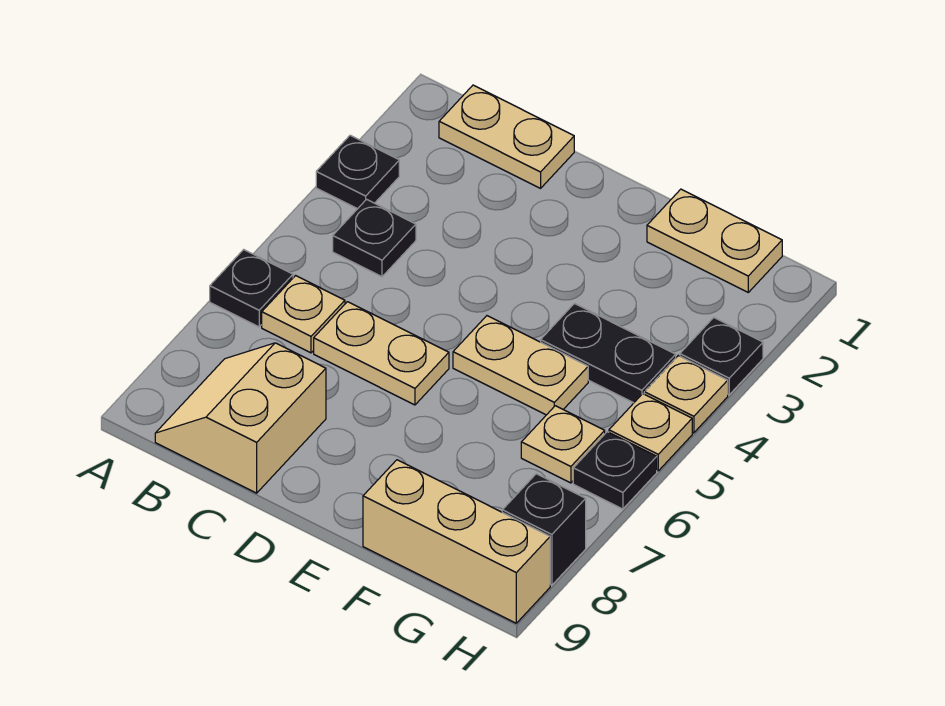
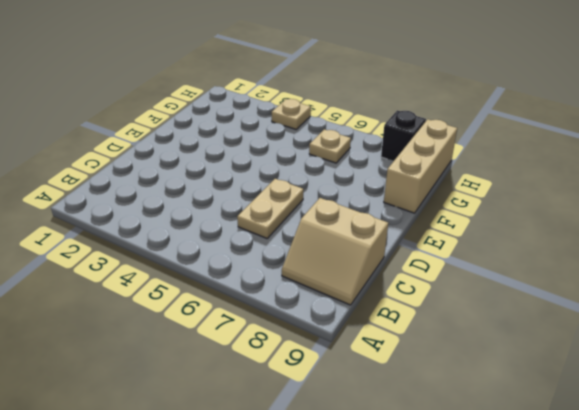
none -> black plate A3 level 1
none -> black plate A6 level 1
none -> tan plate B1:C1 level 1

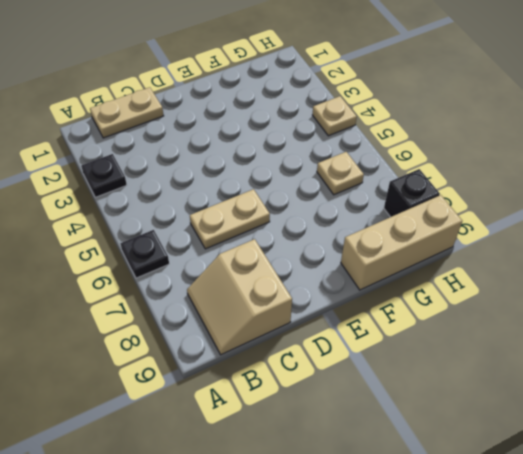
none -> black plate B4 level 1
none -> tan plate B6 level 1
none -> tan plate E5:F5 level 1

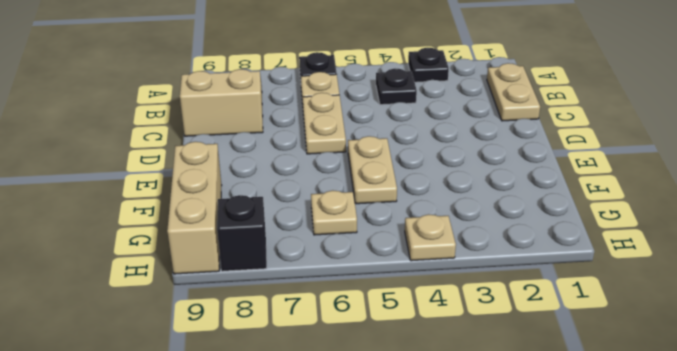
none -> tan plate F1:G1 level 1
none -> black plate F4:G4 level 1
none -> black plate H3 level 1

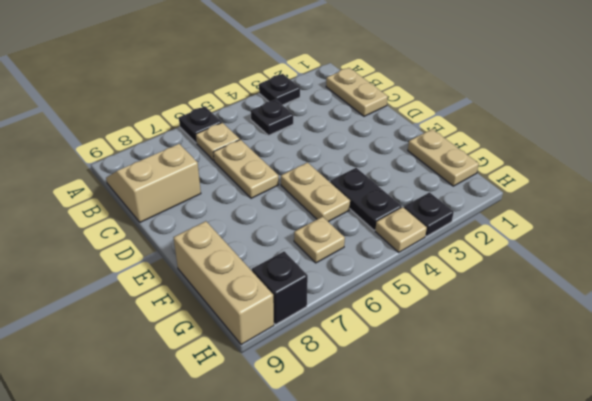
none -> tan plate H5 level 1
none -> black plate H6 level 1

